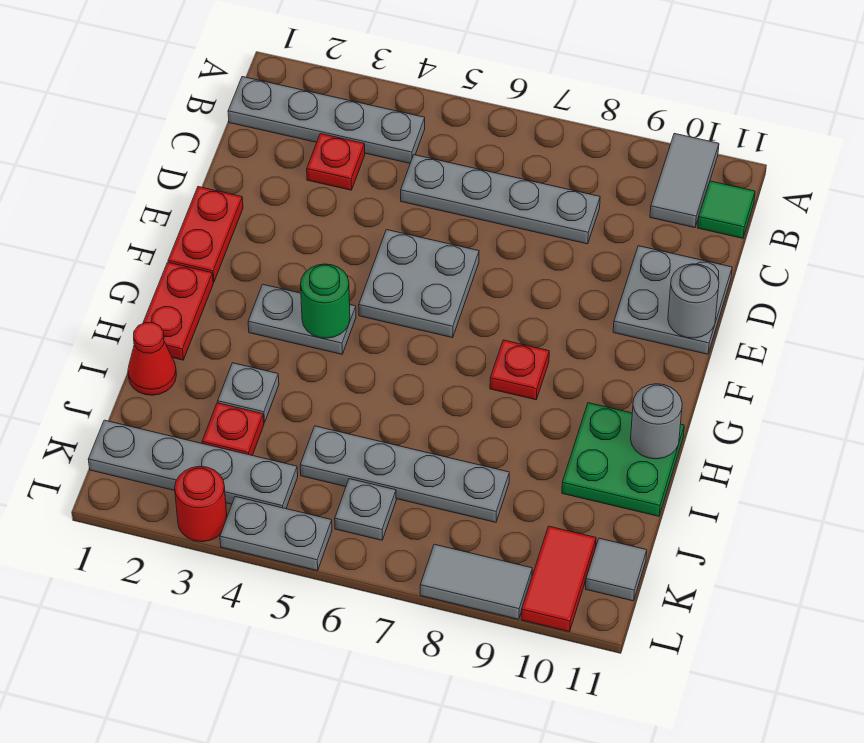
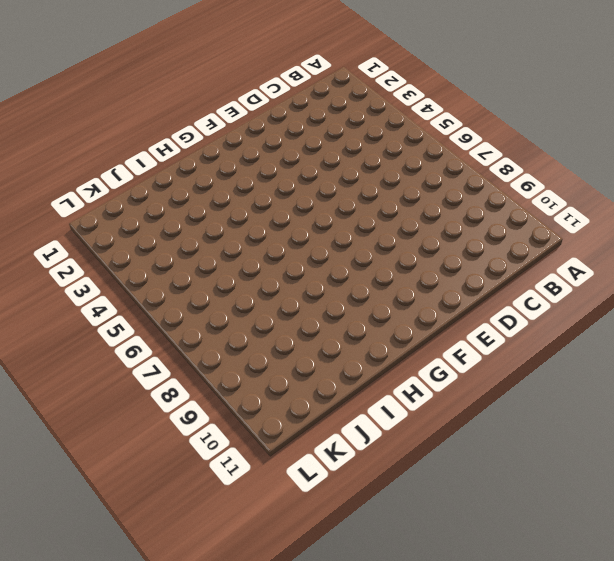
none -> grey tile A10:B10 level 1
none -> grey plate B1:B4 level 1
none -> green tile B11 level 1

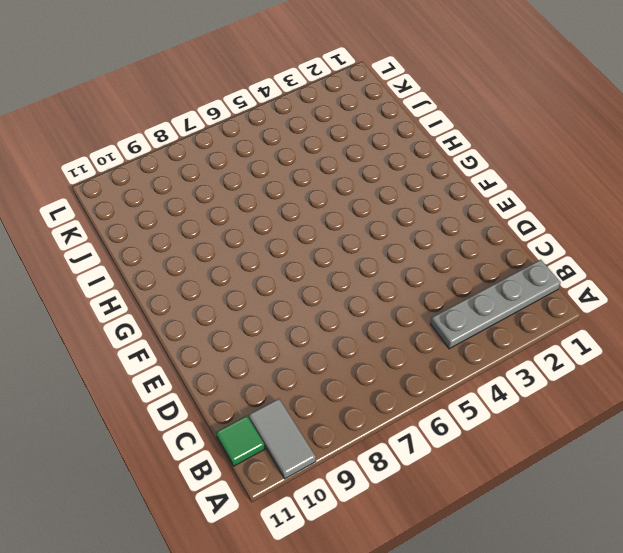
none -> red plate C3 level 1
none -> grey plate C5:C8 level 1
none -> grey plate D10:E11 level 1

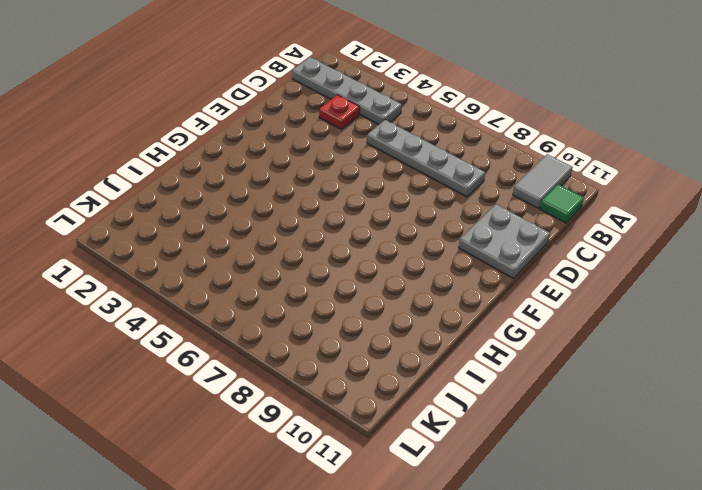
none -> red plate E1:F1 level 1
none -> grey plate E5:F6 level 1
none -> red plate G1:H1 level 1

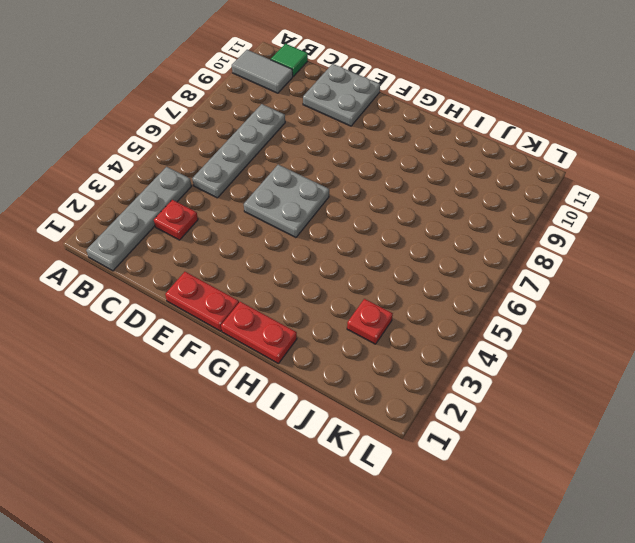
none -> grey plate G3:G4 level 1
none -> red plate G8 level 1
none -> green plate H10:I11 level 1

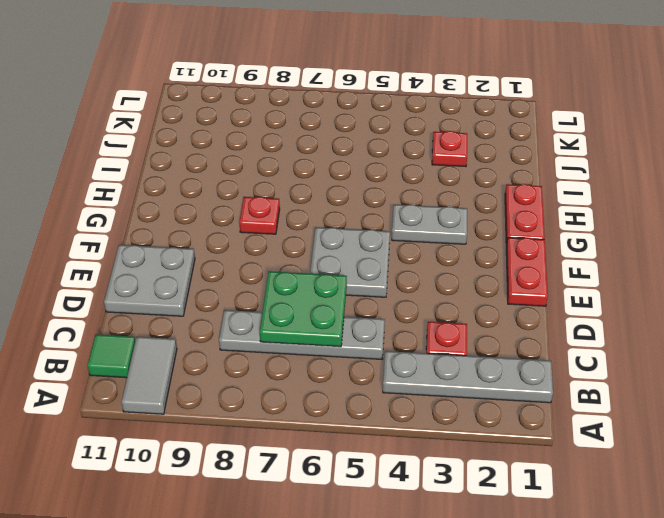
green plate C6:D7 level 2 -> green plate H10:I11 level 1
none -> red cone I1 level 1
none -> grey plate I3 level 1
none -> grey plate J5:J8 level 1

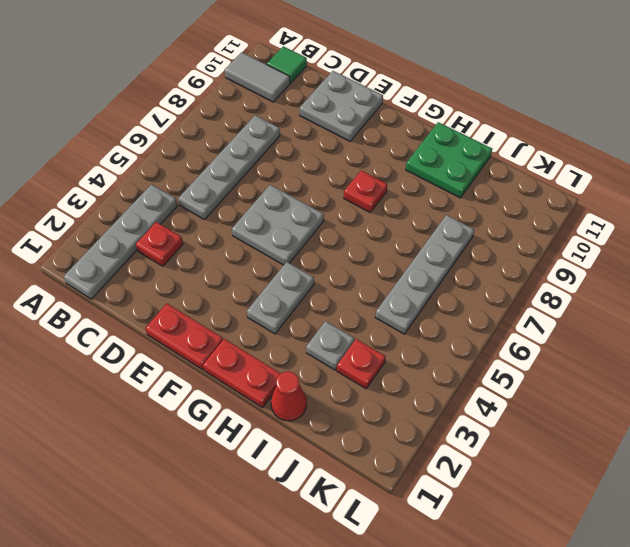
none -> grey plate K1:K4 level 1
none -> grey plate K6 level 1
none -> red tile K10:L10 level 1

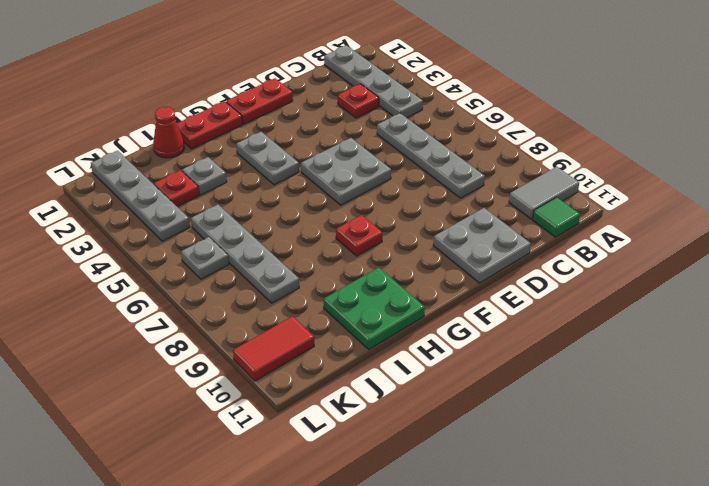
none -> grey tile K11 level 1
none -> red round brick L3 level 1
none -> grey plate L4:L5 level 1

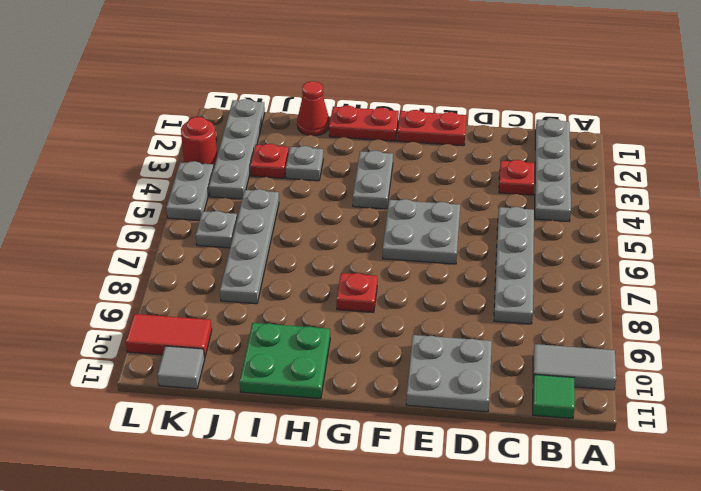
none -> grey tile L8:L9 level 1
none -> grey round brick E11 level 2
none -> green round brick G4 level 2

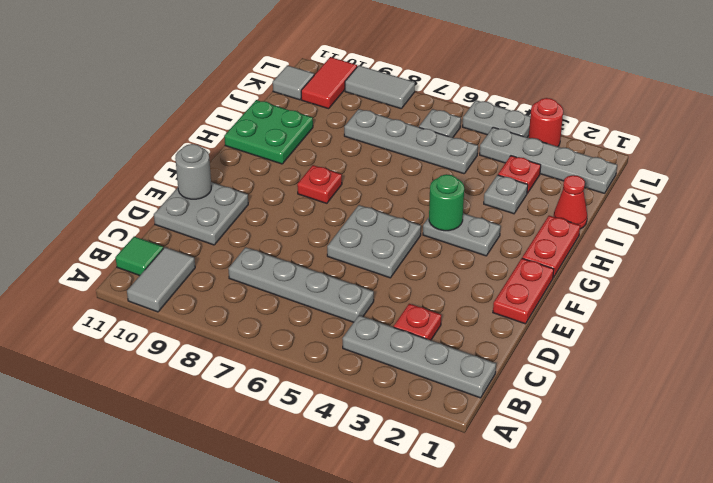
none -> grey round brick H11 level 2

